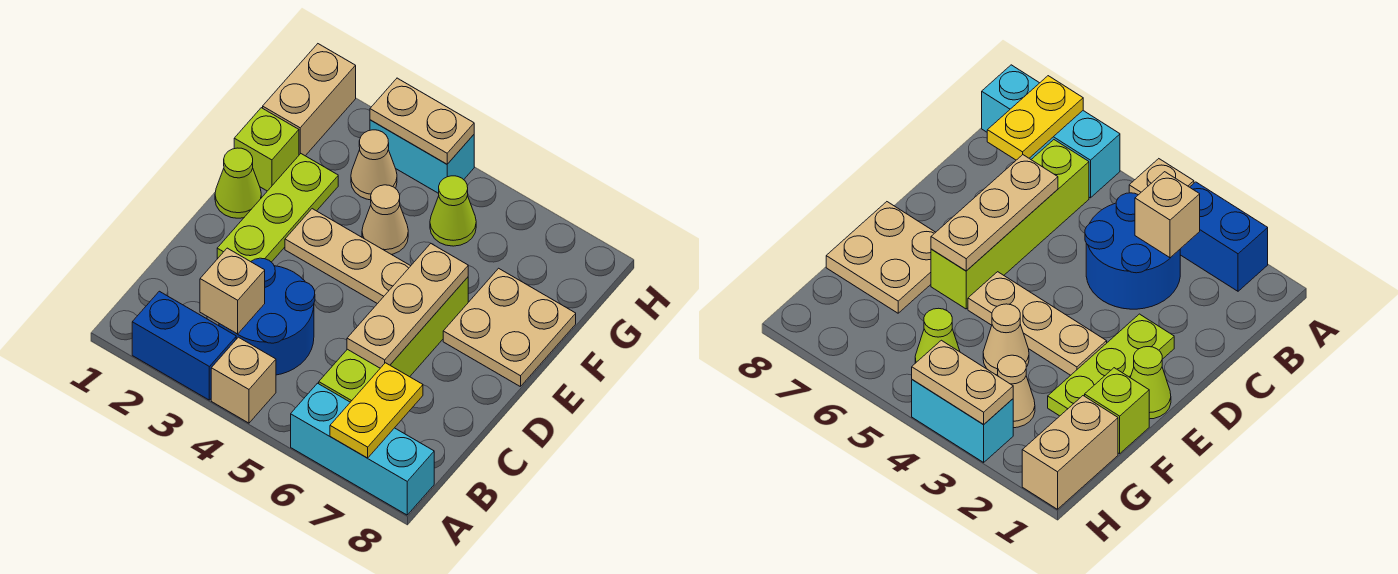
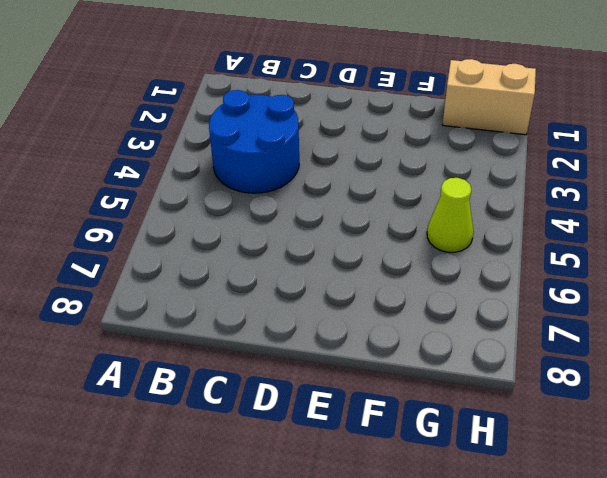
none -> blue brick A2:A3 level 1
none -> tan brick A4 level 1
none -> cyan brick A6:A8 level 1

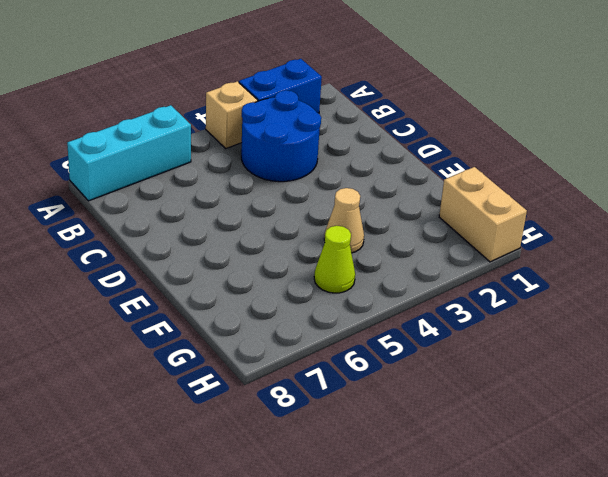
none -> lime brick B6:E6 level 1
none -> lime plate D2:F2 level 1
none -> lime cone E1 level 1

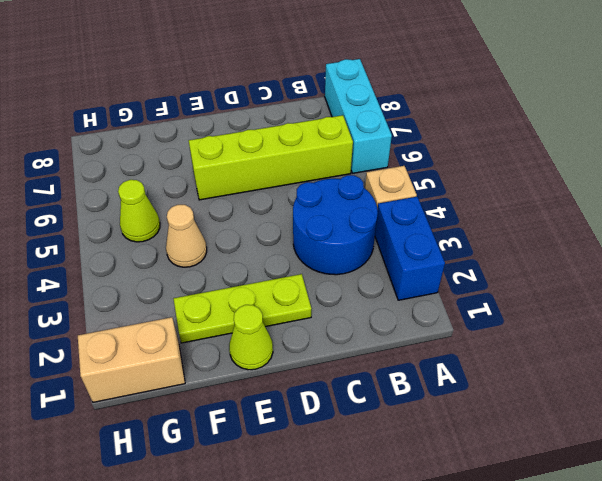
none -> tan plate E3:E5 level 1
none -> tan plate E7:F8 level 1
none -> lime brick F1 level 1

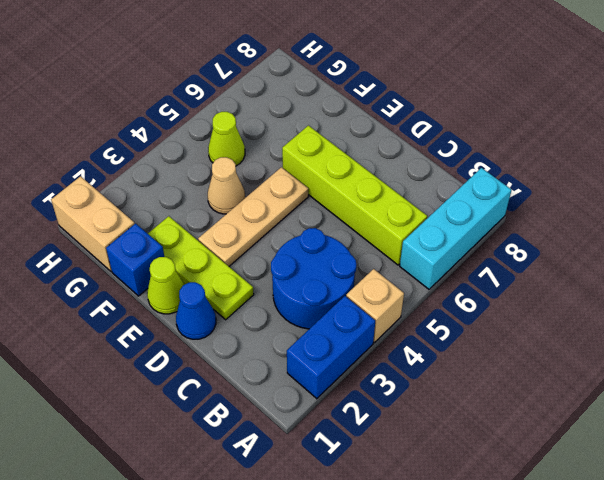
blue cone D1 level 1 -> none
blue brick F1 level 1 -> lime brick F1 level 1
none -> tan plate E7:F8 level 1
none -> tan cone G3 level 1
none -> cyan brick H3:H4 level 1

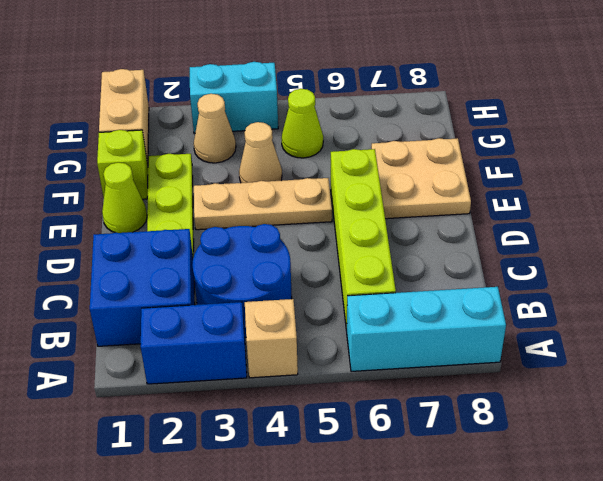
blue brick B1:C2 level 1 -> none
none -> yellow plate A7:B7 level 2
none -> tan brick B3 level 2
none -> tan plate C6:E6 level 2

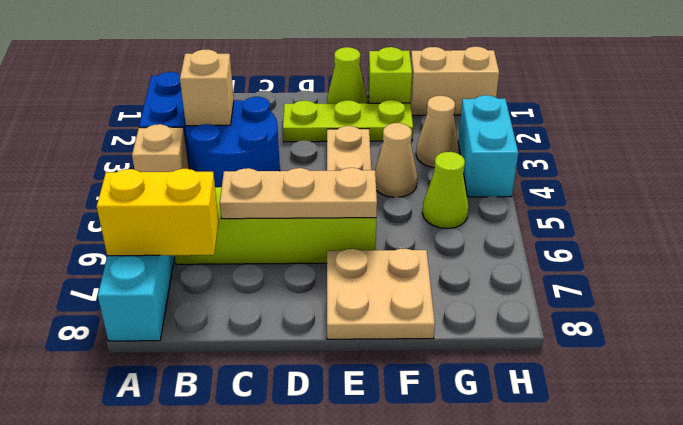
yellow brick A7:B7 level 2 -> yellow plate A7:B7 level 2
none -> tan plate H3:H4 level 2

